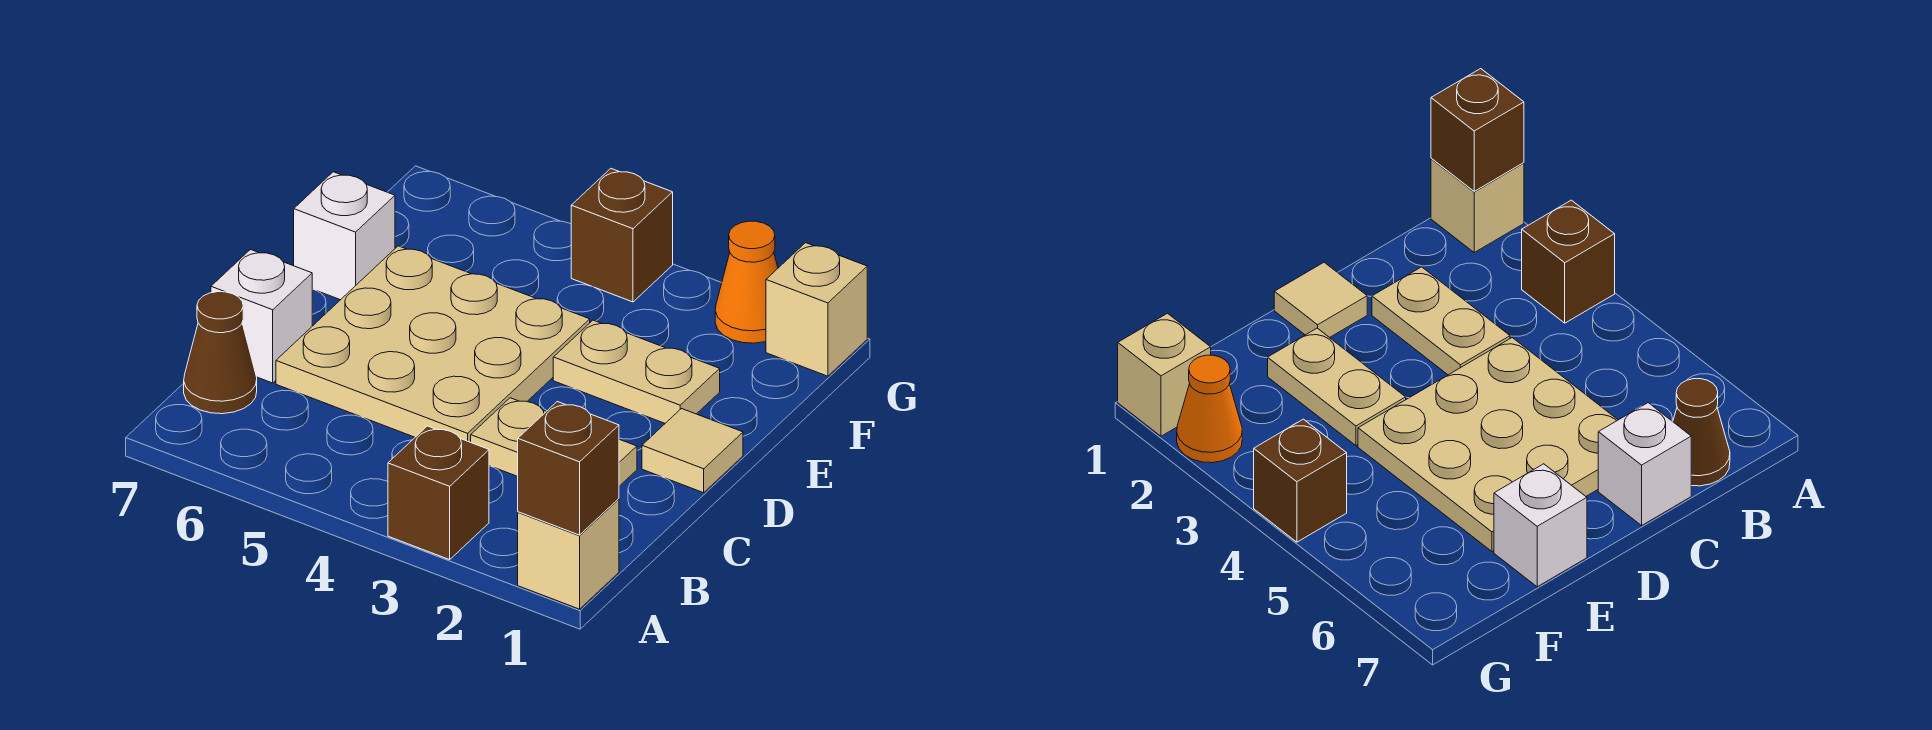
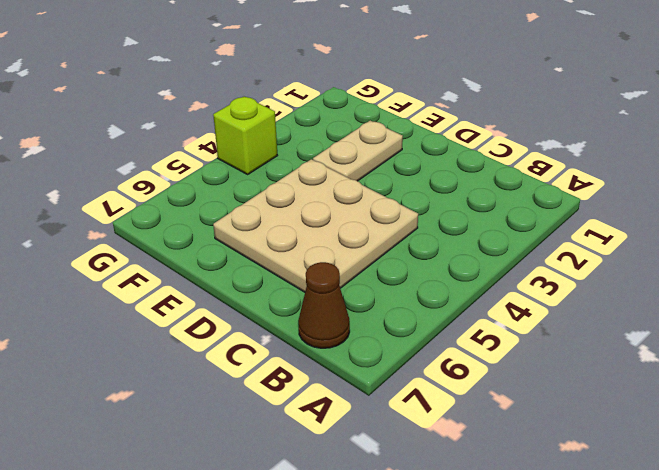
lime brick G4 level 1 -> brown brick G4 level 1
none -> tan brick A1 level 1
none -> brown brick A3 level 1
none -> tan plate C2:C3 level 1

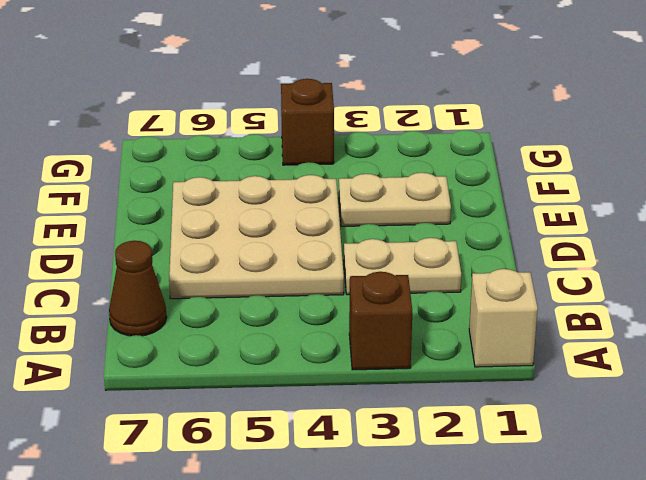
none -> white brick C7 level 1
none -> tan tile D1 level 1
none -> white brick E7 level 1

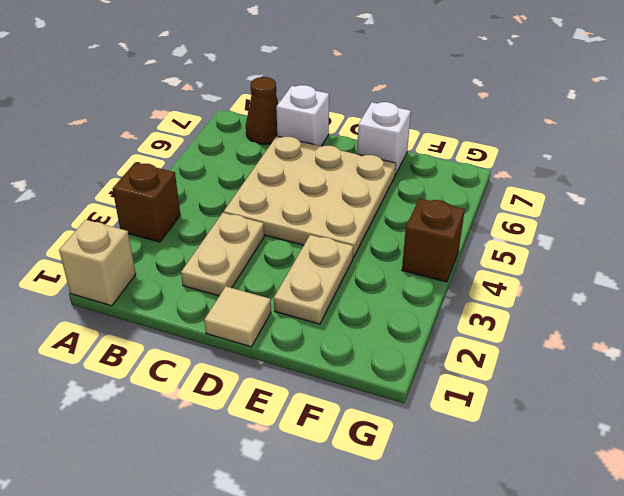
none -> tan brick G1 level 1
none -> orange cone G2 level 1
none -> brown brick A1 level 2

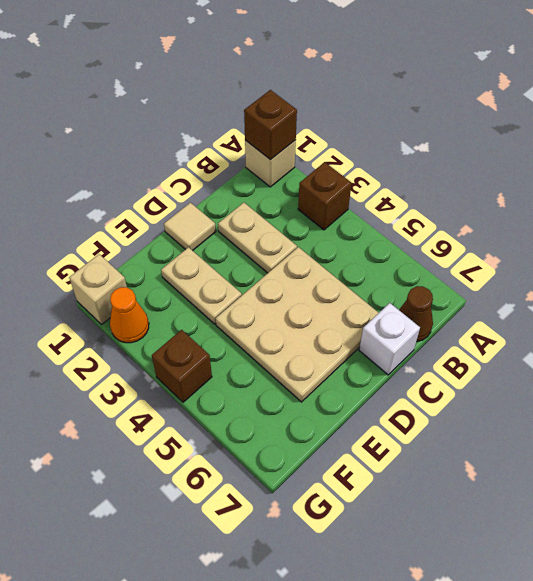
none -> white brick E7 level 1

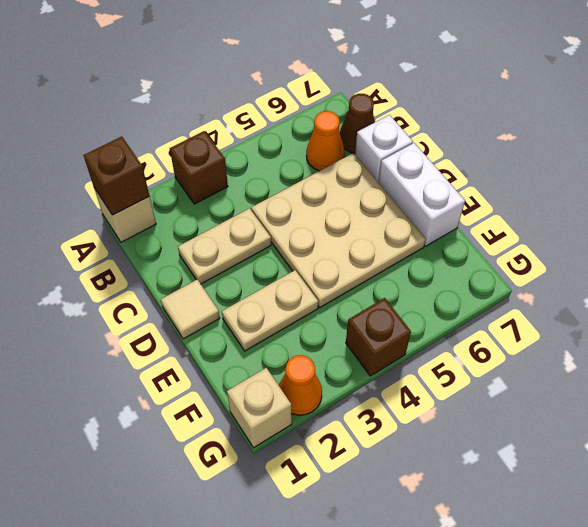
orange cone B6 level 1 -> none
white brick D7:E7 level 1 -> white brick E7 level 1

